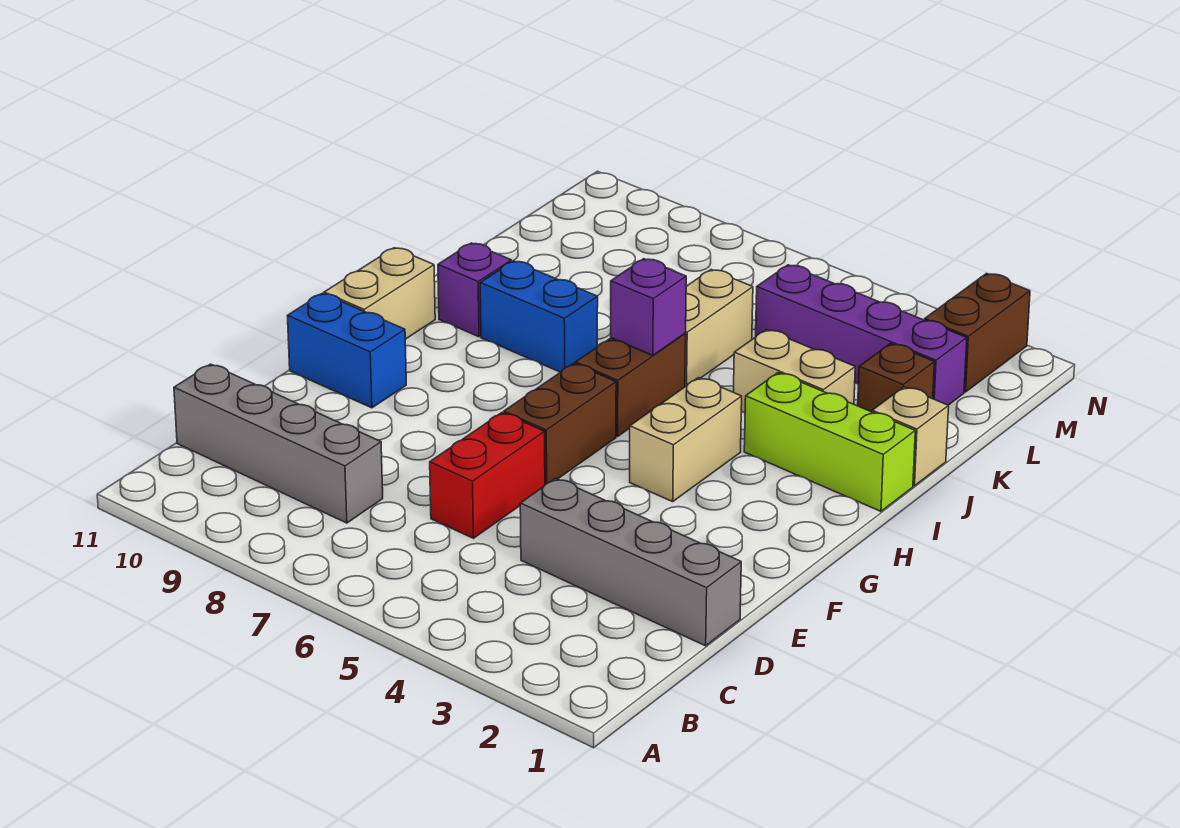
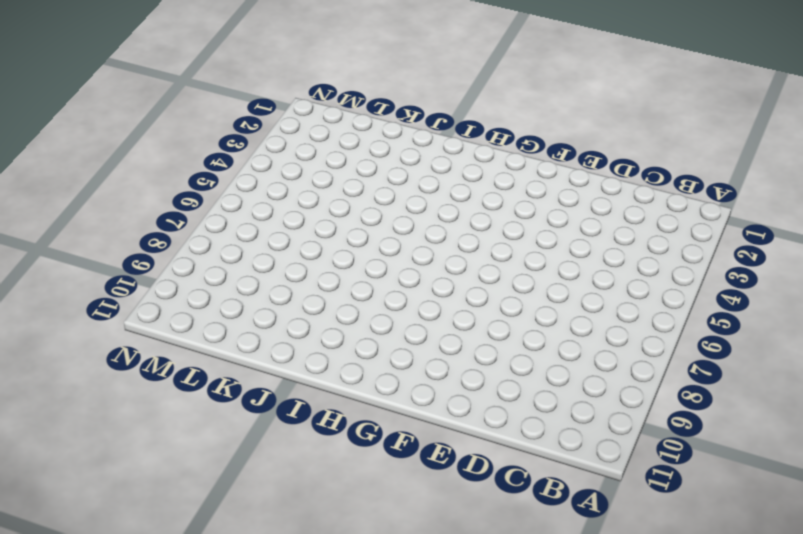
none -> grey brick C8:C11 level 1
none -> grey brick D1:D4 level 1
none -> red brick D6:E6 level 1

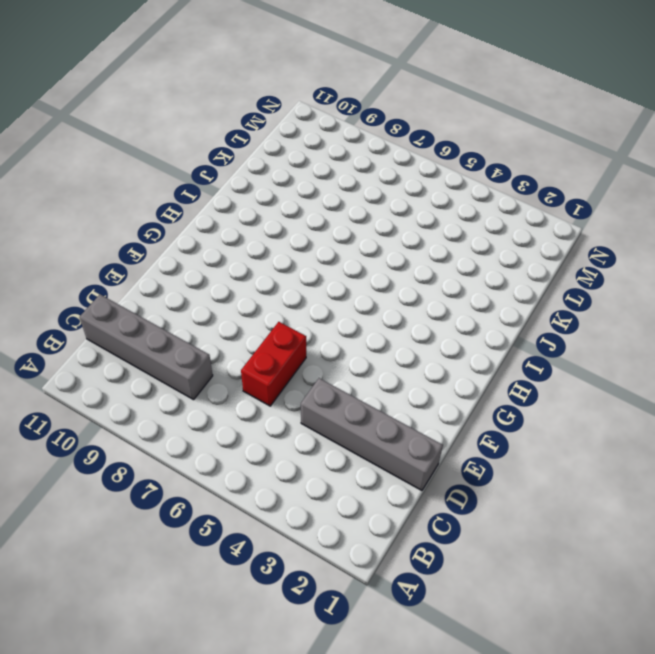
none -> brown brick F6:G6 level 1
none -> blue brick F10:F11 level 1
none -> tan brick G4:H4 level 1

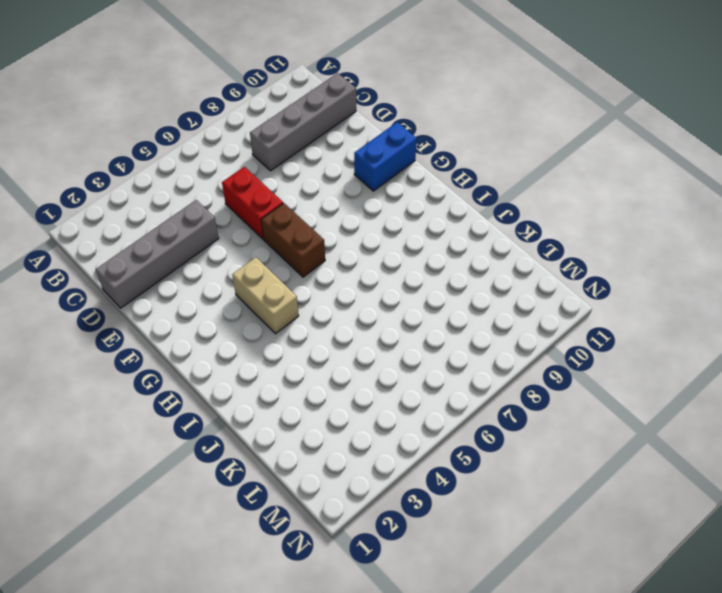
none -> tan brick G11:H11 level 1
none -> brown brick H6:I6 level 1
none -> lime brick I1:I3 level 1

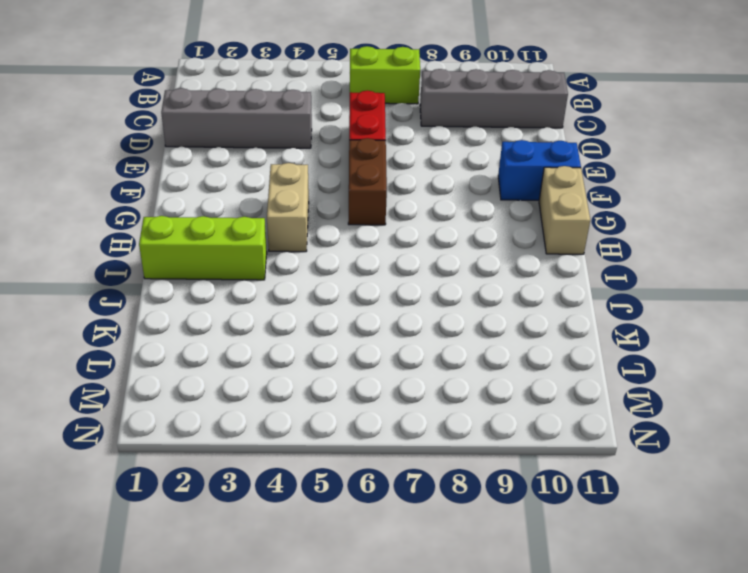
lime brick B6:B7 level 1 -> none
none -> brown brick H6:I6 level 1
none -> blue brick I8:I9 level 1
none -> purple brick I10 level 1

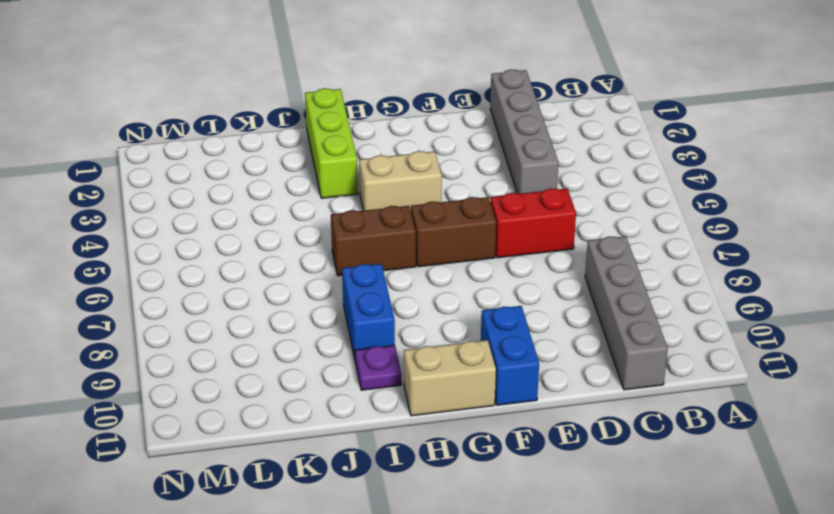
purple plate I10 level 1 -> purple brick I10 level 1
none -> tan brick J1 level 1
none -> tan brick J3:J4 level 1
none -> tan brick J6:K6 level 1

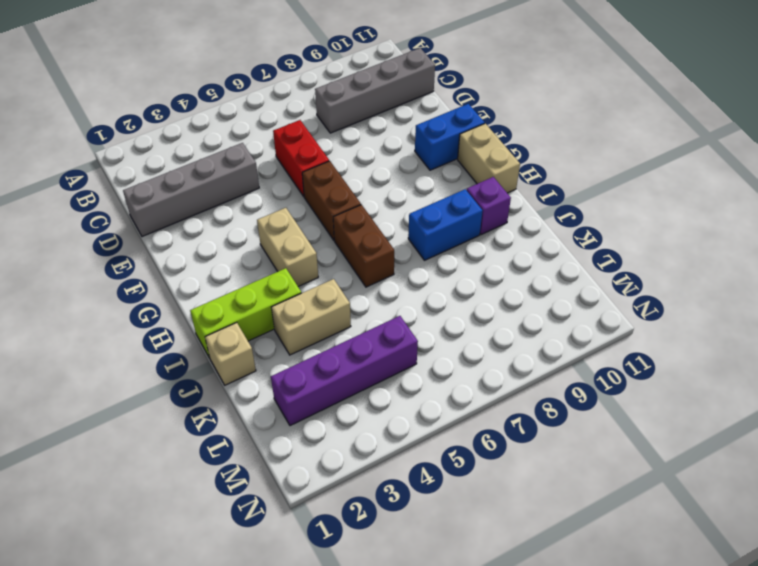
none -> tan brick J6:K6 level 1
none -> brown brick K2 level 1
none -> brown brick M2:N2 level 1

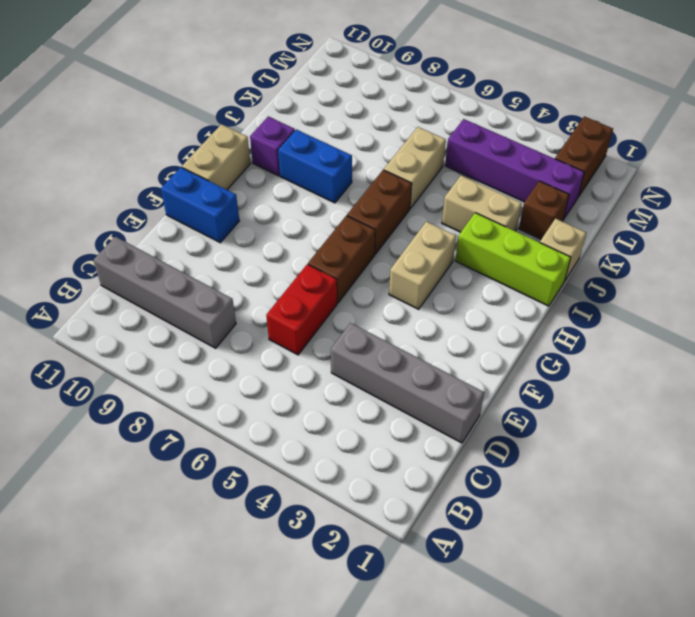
none -> purple brick I6 level 2

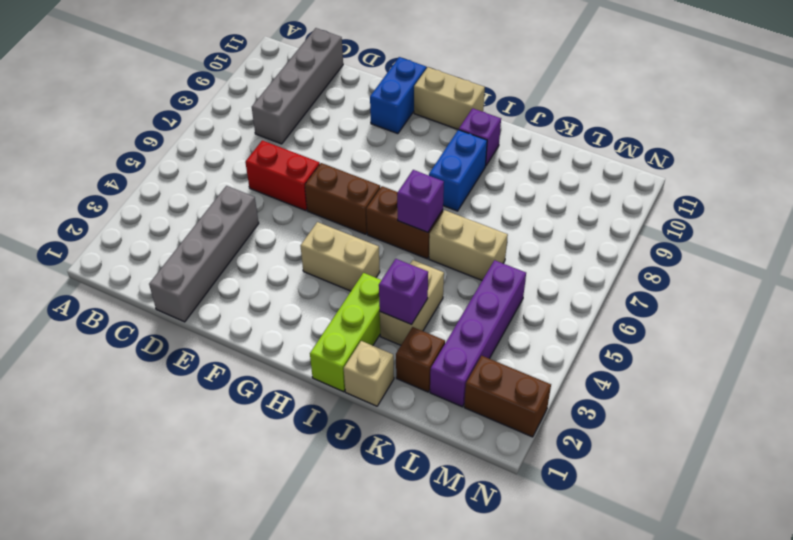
purple brick J3 level 2 -> none

